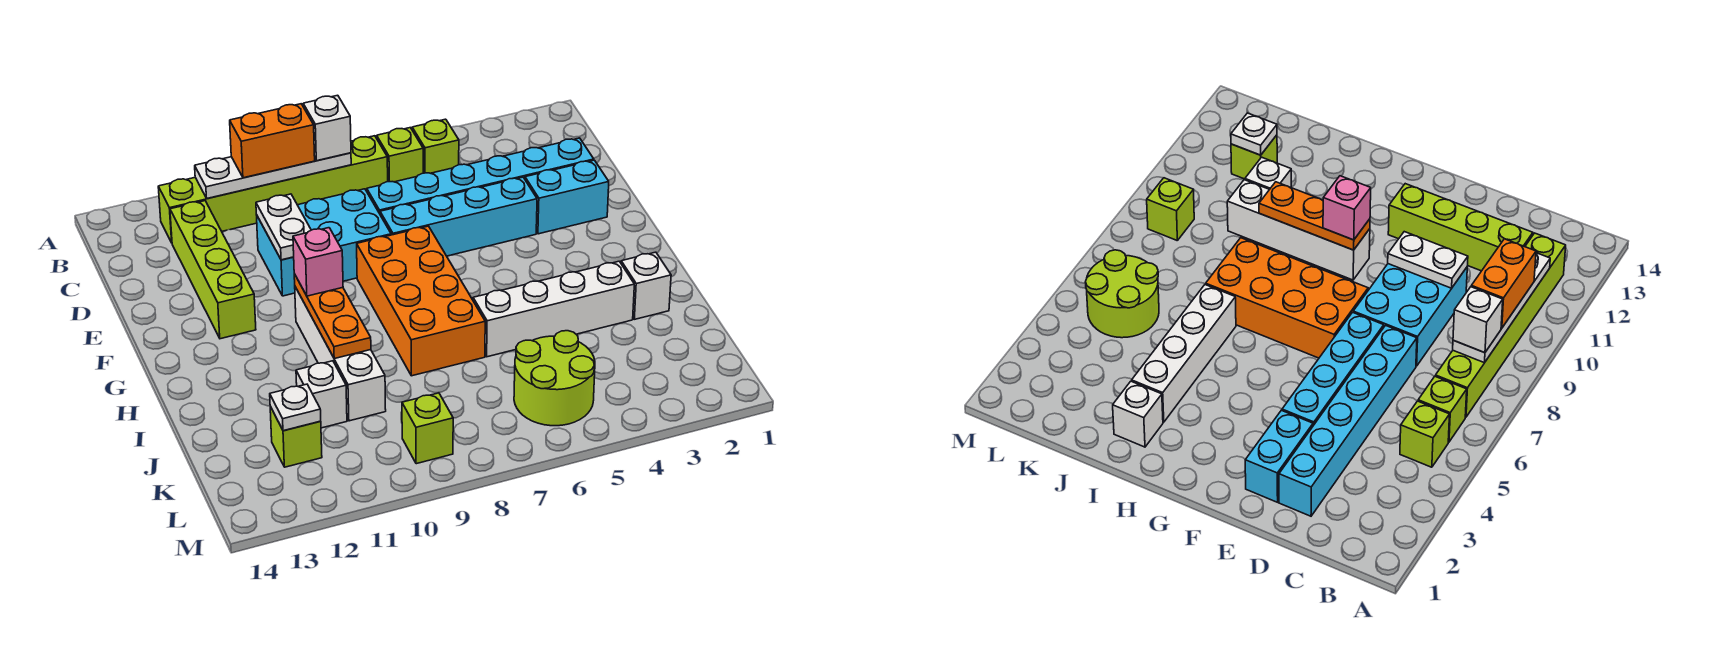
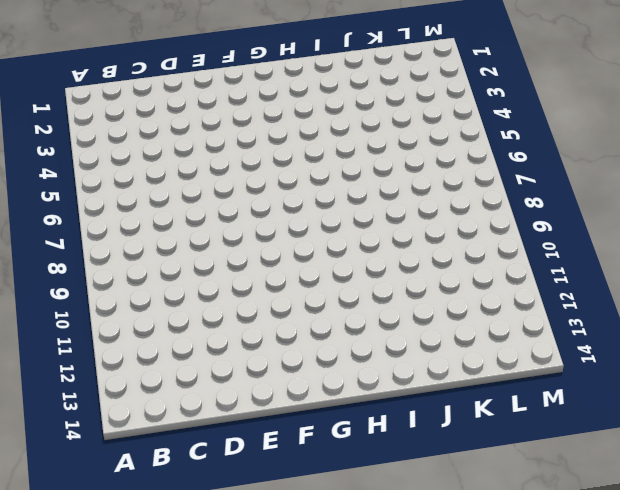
none -> lime brick B5 level 1
none -> lime brick B6 level 1
none -> lime brick B7:B12 level 1

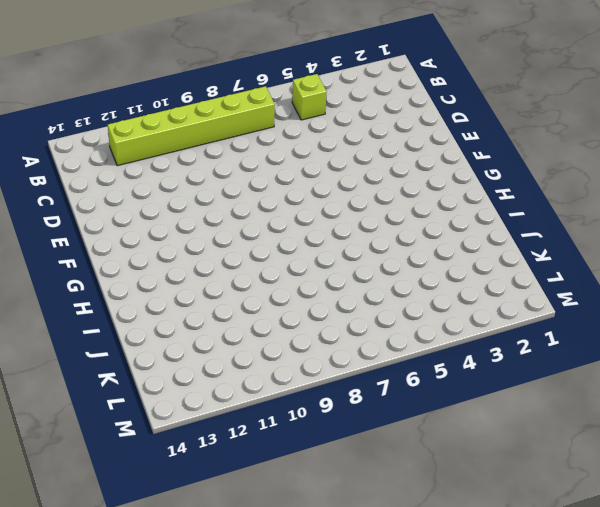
none -> lime brick B6 level 1
none -> lime brick C12:F12 level 1
none -> cyan brick D2:D7 level 1

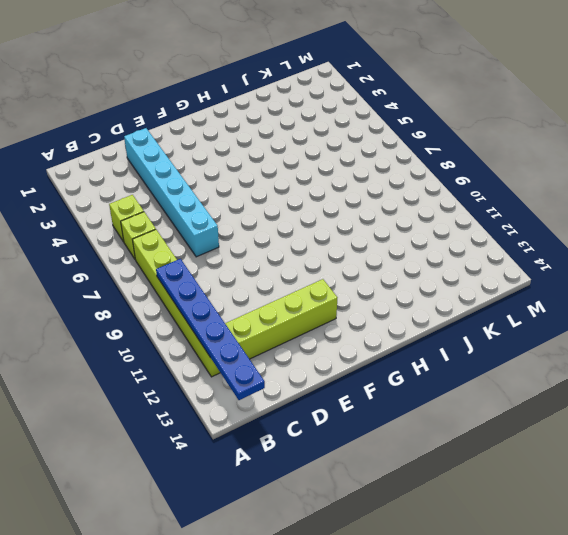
blue plate B9:B14 level 2 -> white plate B8:B11 level 2
none -> cyan brick D8:E10 level 1
none -> cyan brick E2:E3 level 1
none -> cyan brick E4:E7 level 1

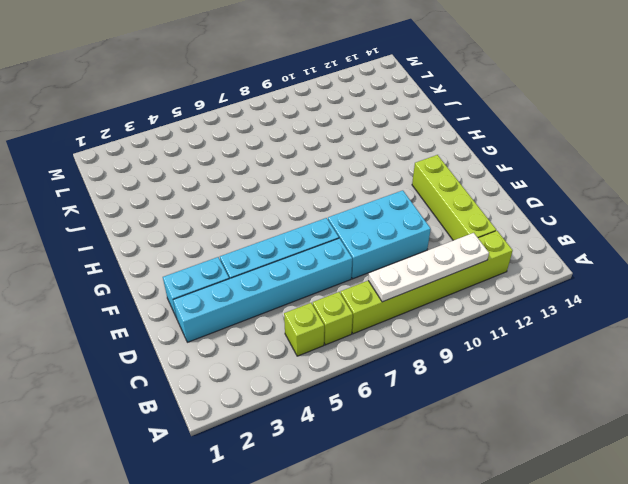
none -> orange brick F7:I8 level 1
none -> white brick G10:J10 level 1
none -> white brick I2 level 1

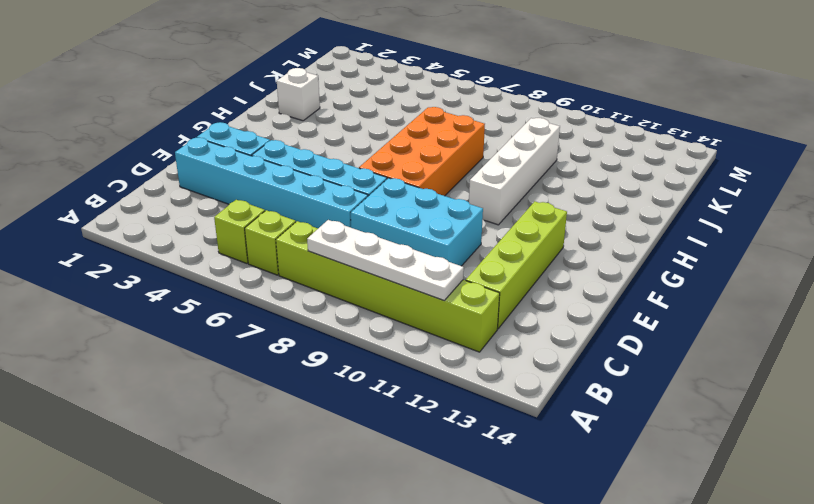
none -> white brick I3:I6 level 1
none -> white brick J11 level 1
none -> lime round brick K5:L6 level 1

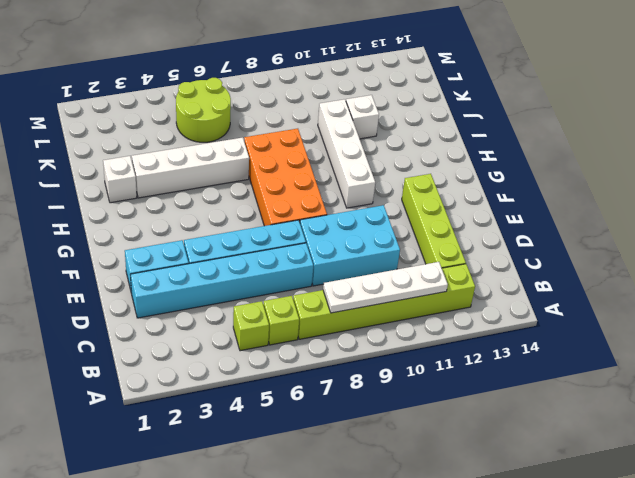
none -> lime brick K12 level 1
none -> lime brick L9 level 1
none -> white plate D10:E10 level 2

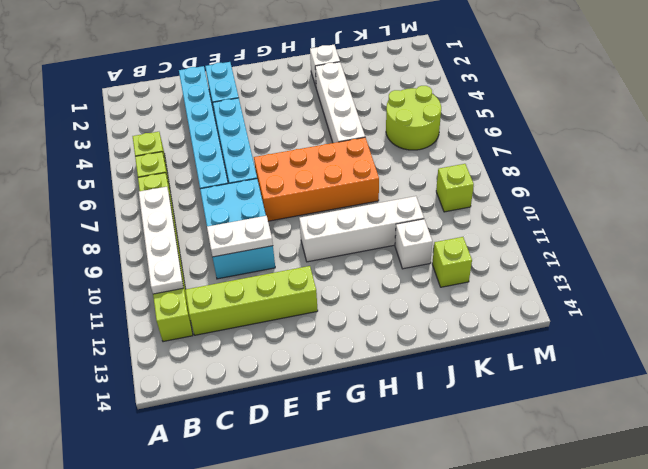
none -> orange plate G10:I10 level 2
none -> white plate K12 level 2
none -> white brick B8 level 3

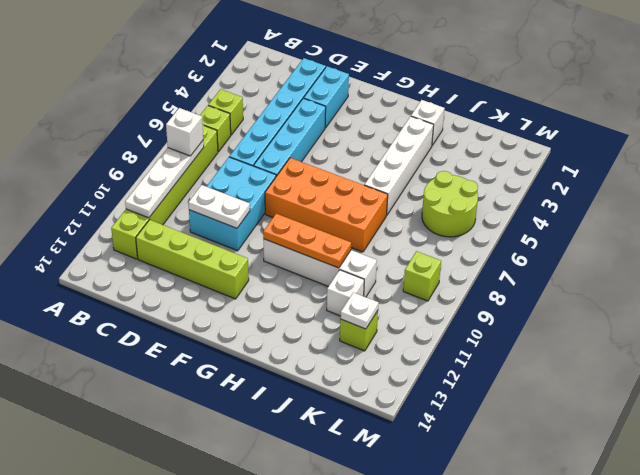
none -> orange brick B9:B10 level 3
none -> pink brick G10 level 3

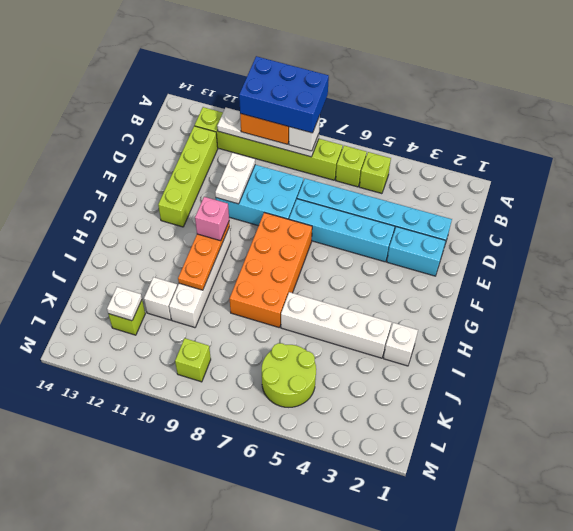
blue brick A8:B10 level 4 -> none

